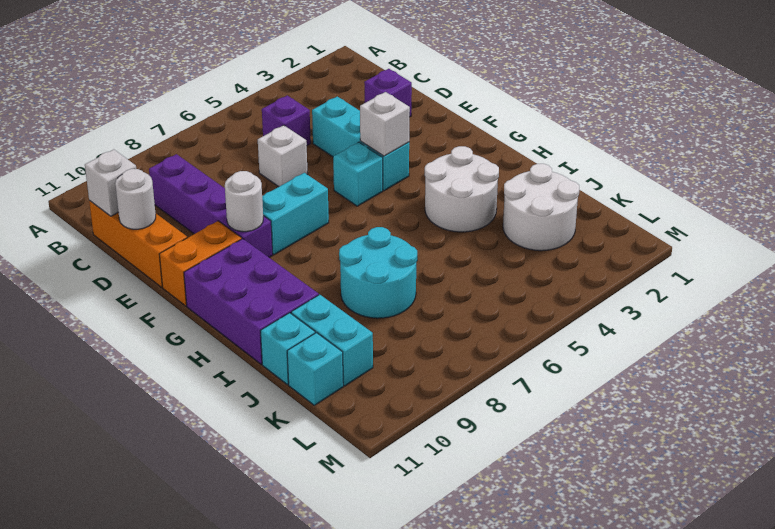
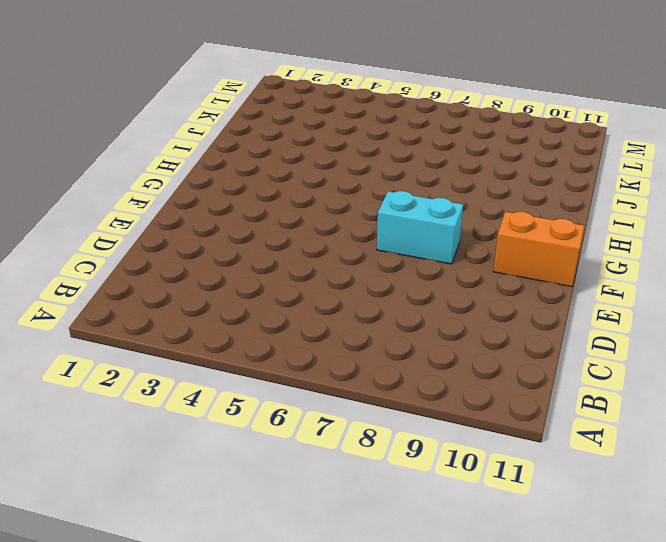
none -> purple brick C5 level 1
none -> purple brick C9:F9 level 1
none -> orange brick C11:E11 level 1

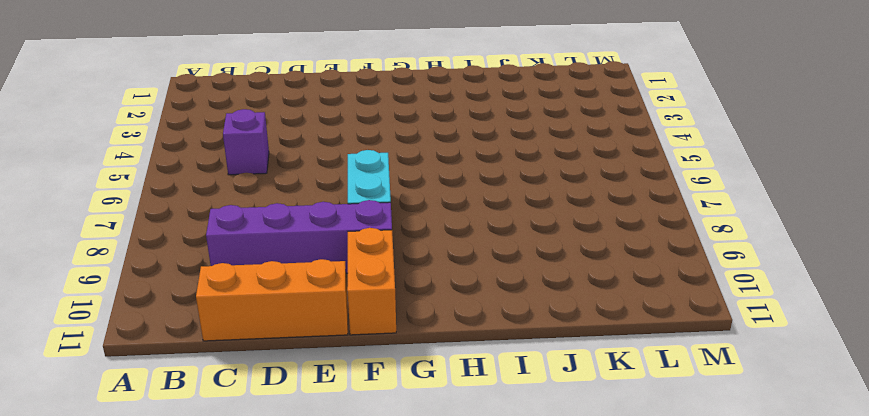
none -> purple brick D2 level 1
none -> cyan brick D4:F4 level 1
none -> white brick D6 level 1

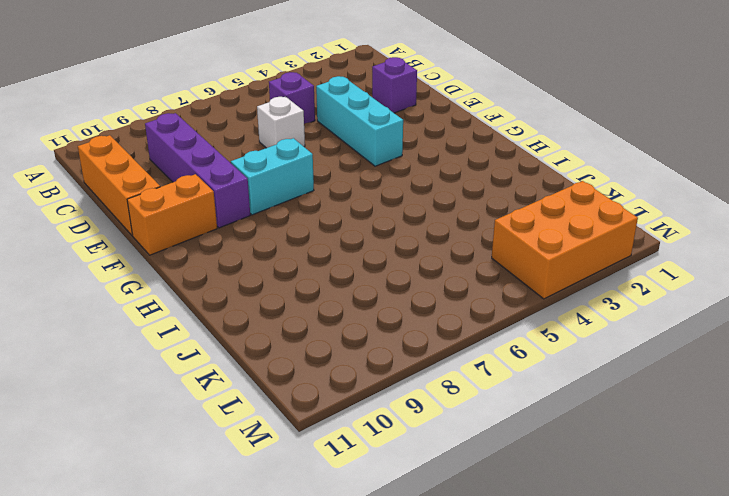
orange brick L2:M4 level 1 -> none
none -> cyan brick F5 level 1
none -> purple brick G10:I11 level 1
none -> white round brick H3:I4 level 1

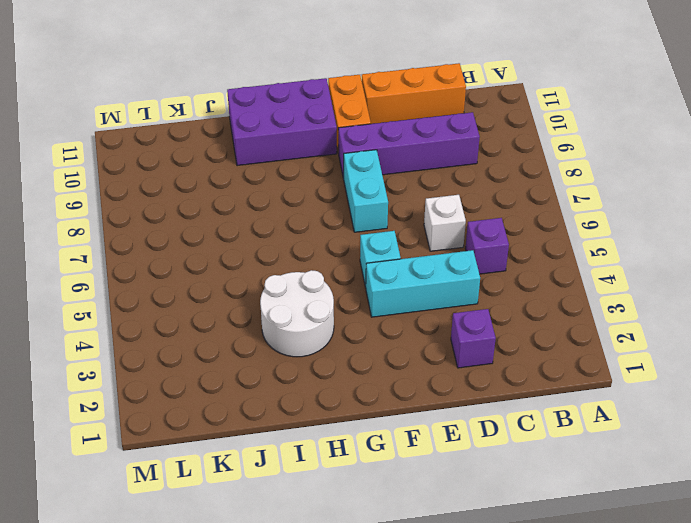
none -> cyan round brick I7:J8 level 1
none -> white round brick J2:K3 level 1
none -> cyan brick J10:K10 level 1

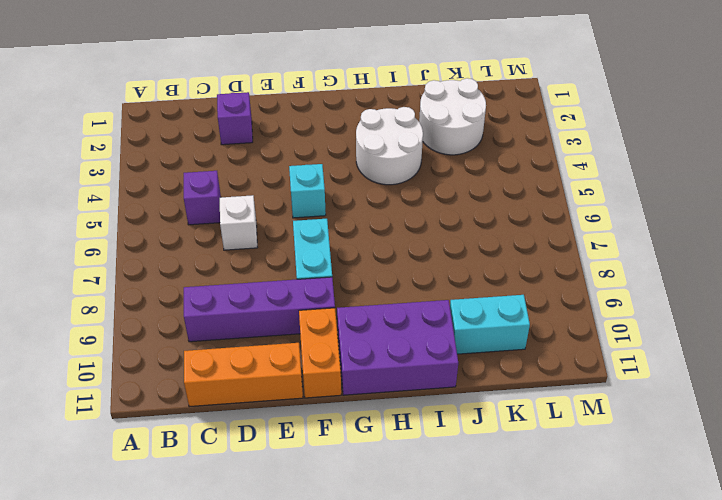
none -> cyan brick D4:F4 level 1
none -> cyan round brick I7:J8 level 1
none -> cyan brick J11 level 1

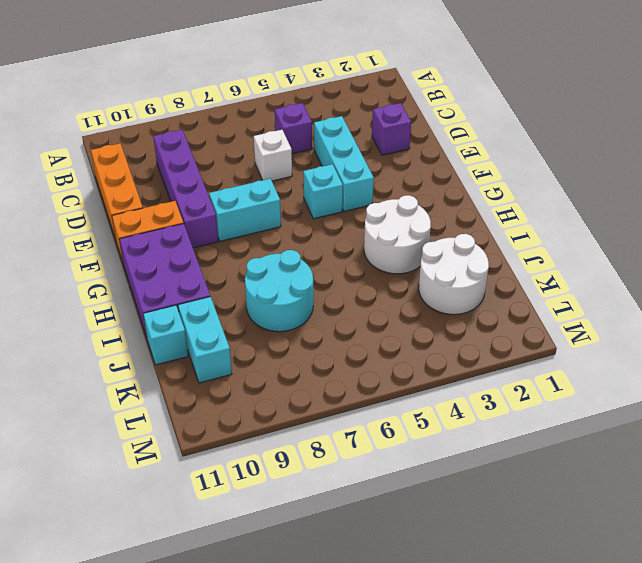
none -> cyan brick K11 level 1
none -> white brick C11 level 2
none -> white round brick D11 level 2

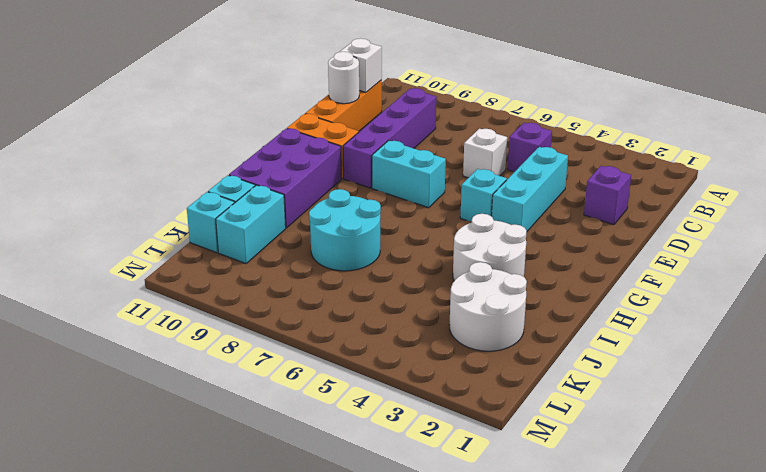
none -> white brick F4 level 2
none -> white round brick F9 level 2

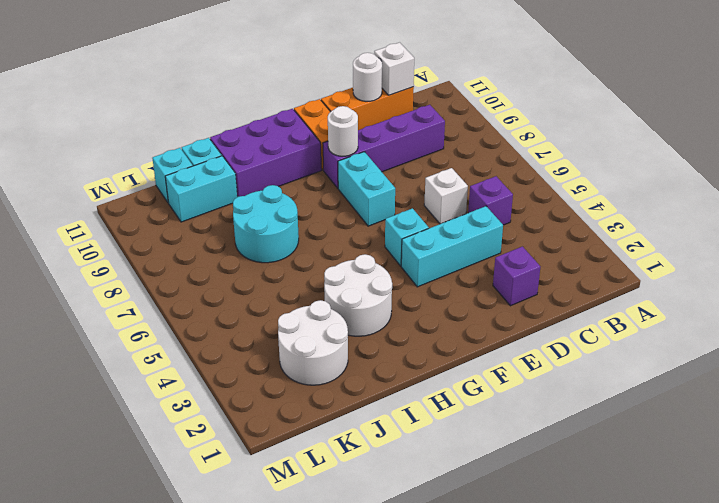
none -> white brick F4 level 2

